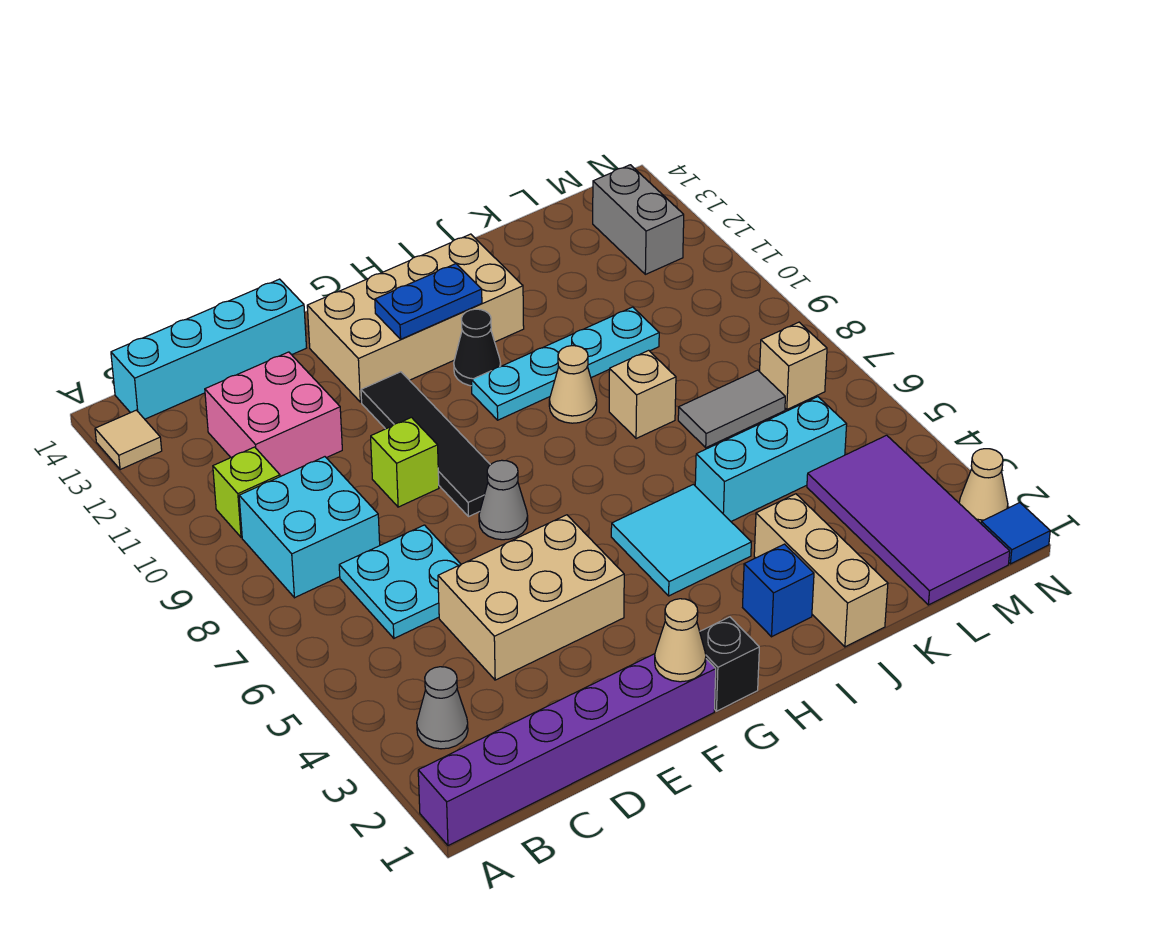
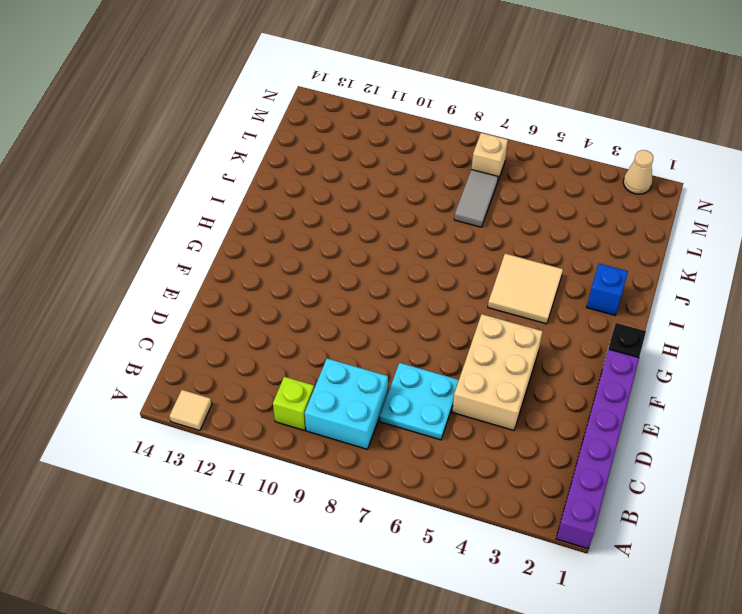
tan tile H4:I5 level 1 -> cyan tile H4:I5 level 1
none -> grey cone B3 level 1
none -> cyan brick B14:E14 level 1
none -> pink brick C11:D12 level 1
none -> lime brick E9 level 1

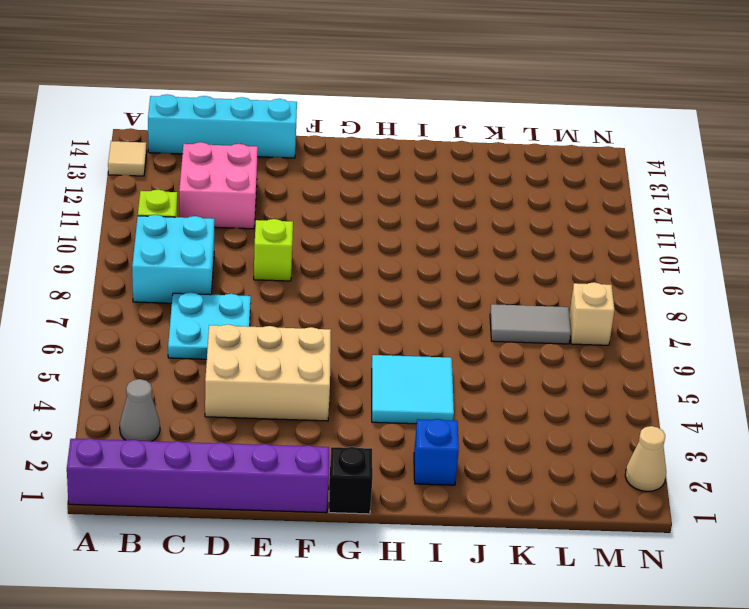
none -> grey cone F7 level 1
none -> black tile F8:F11 level 1
none -> tan brick F12:I13 level 1
none -> cyan plate H10:K10 level 1

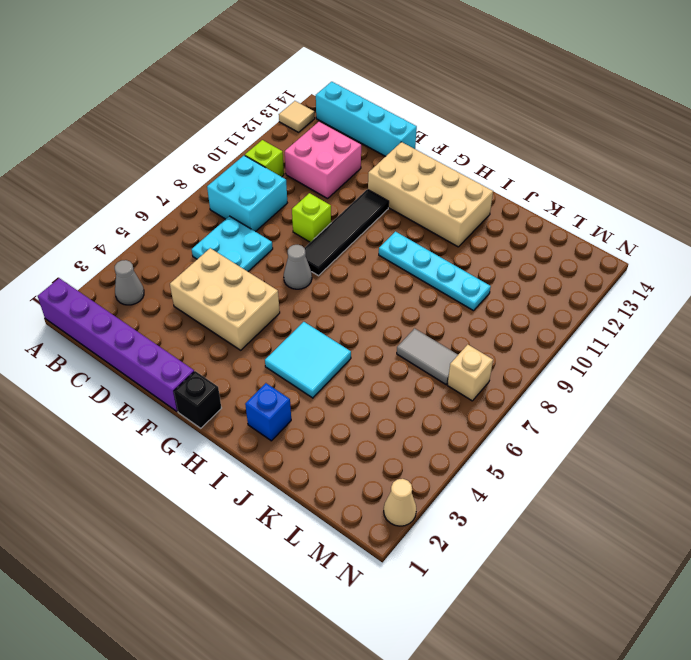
none -> black cone H11 level 1
none -> tan cone I9 level 1
none -> tan brick J1:J3 level 1
none -> cyan brick J5:L5 level 1

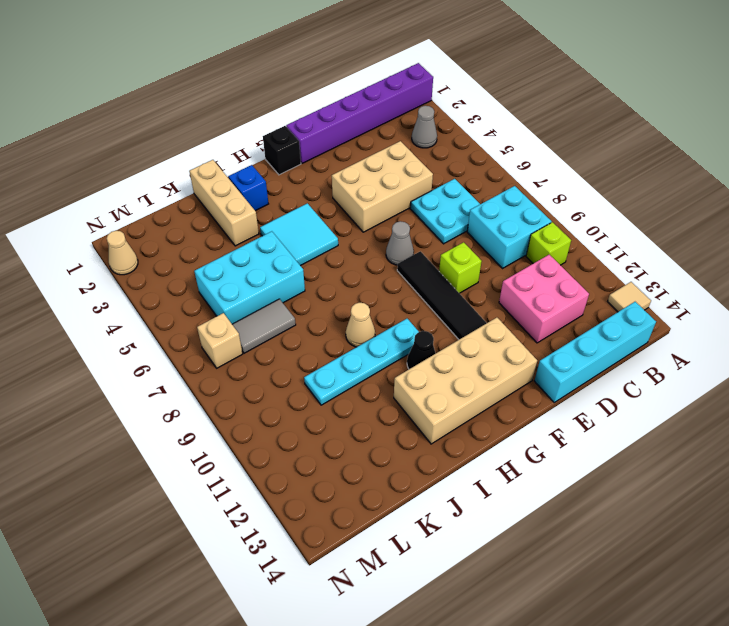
cyan brick J5:L6 level 1 -> cyan brick J5:L5 level 1
none -> tan brick J8 level 1
none -> purple tile L1:M4 level 1
none -> grey brick M12:M13 level 1
none -> blue tile N1 level 1

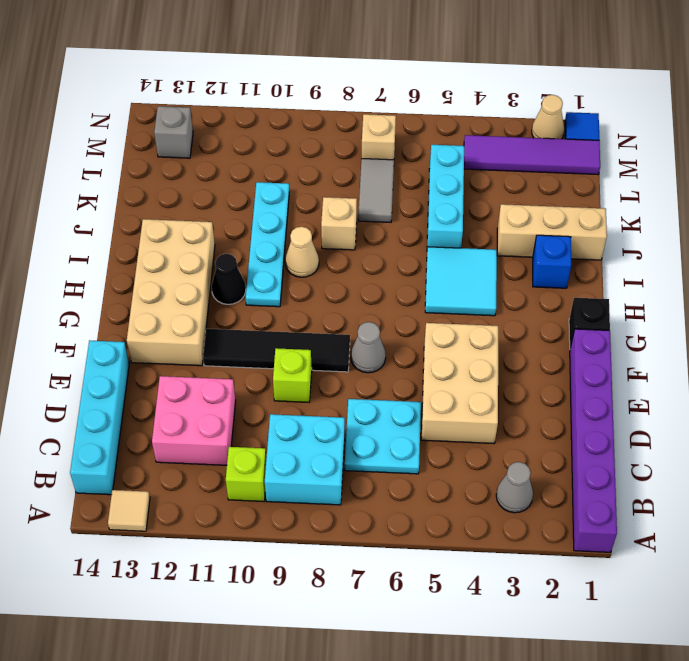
purple tile M1:M4 level 1 -> purple tile L1:M4 level 1
grey brick M13 level 1 -> grey brick M12:M13 level 1
none -> tan cone F1 level 2
none -> blue plate G12:H12 level 2

